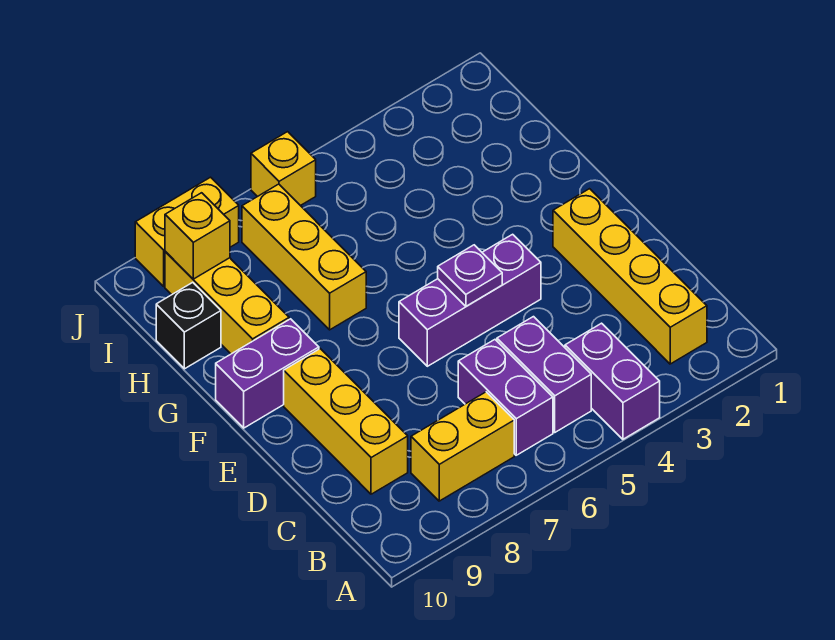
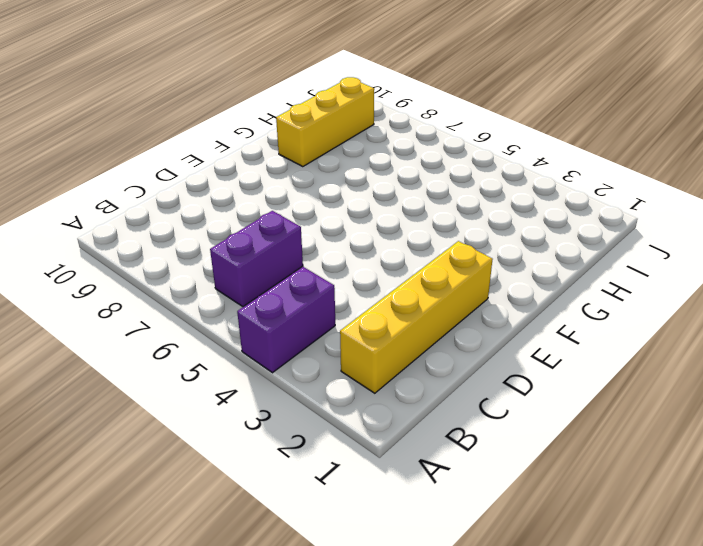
none -> purple brick B5:C5 level 1
none -> yellow brick B7:B8 level 1
none -> yellow brick C9:E9 level 1

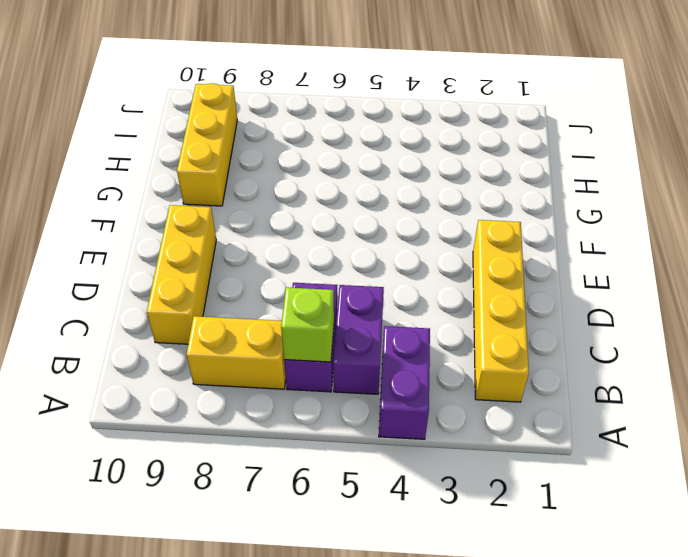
lime brick B6 level 2 -> none
none -> purple brick E4:E6 level 1
none -> purple brick F9:F10 level 1
none -> yellow brick G7:I7 level 1

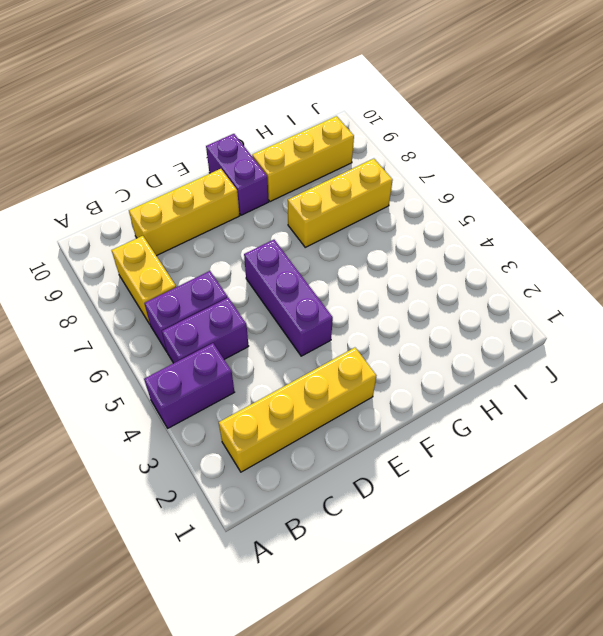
none -> black brick H10 level 1
none -> yellow brick J6 level 1
none -> yellow brick J8:J9 level 1

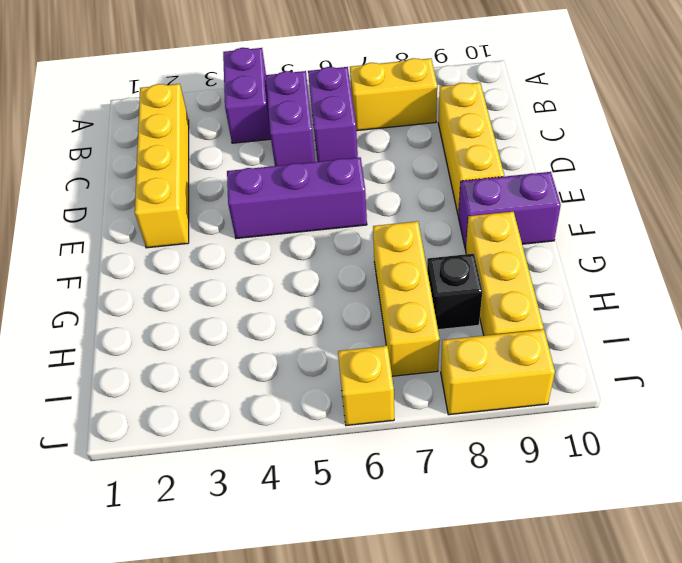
black brick H8 level 1 -> black brick H10 level 1
none -> purple plate E5 level 2
none -> yellow brick I9 level 2

